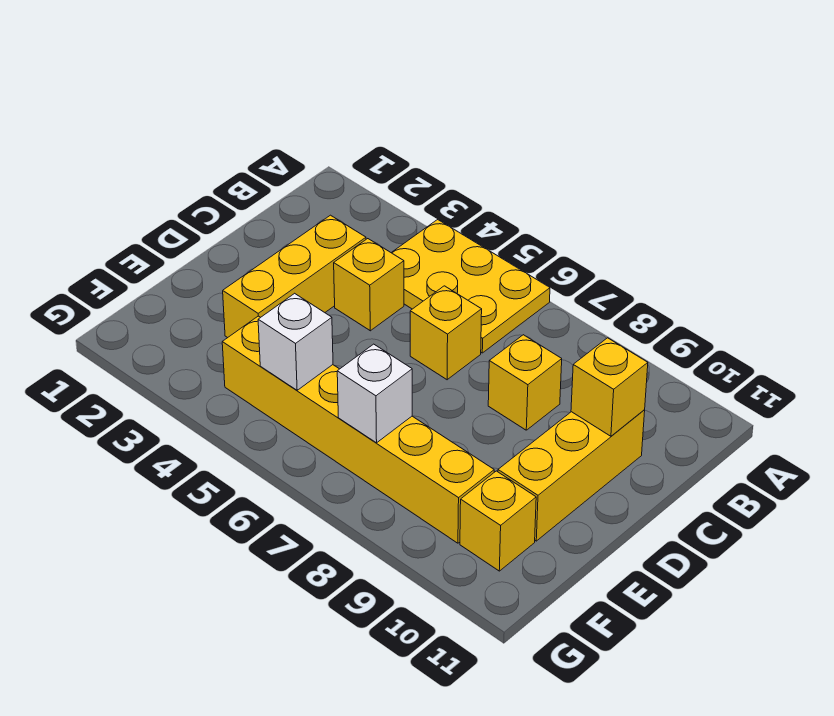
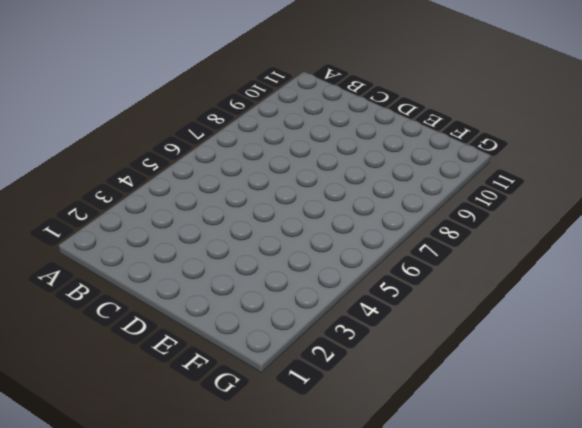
none -> yellow plate A4:B6 level 1
none -> yellow brick C3:E3 level 1

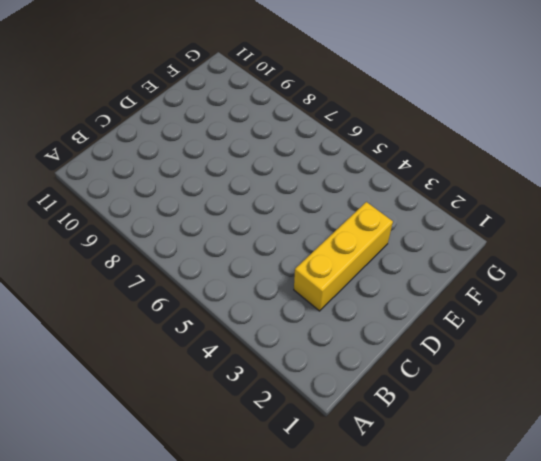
none -> yellow plate A4:B6 level 1
none -> yellow brick C4 level 1

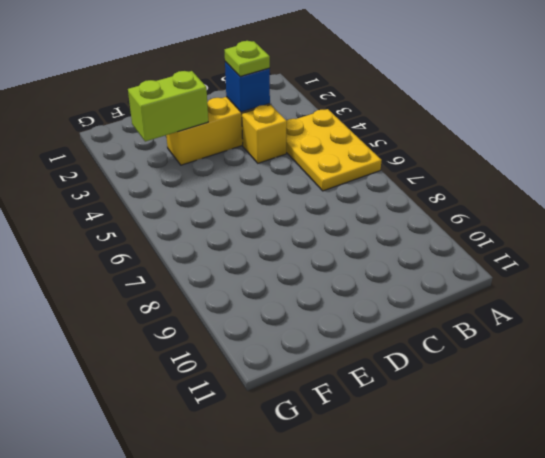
blue brick C3 level 2 -> none
lime plate C3 level 3 -> none
lime brick E3:F3 level 2 -> none
none -> yellow brick C6 level 1
none -> yellow brick C8 level 1

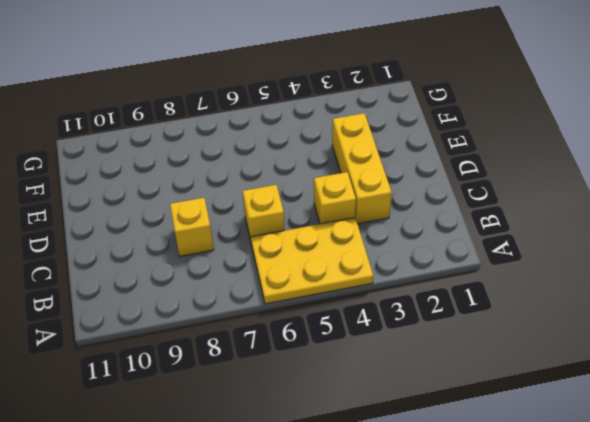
none -> yellow brick C10:E10 level 1
none -> yellow brick F4:F9 level 1

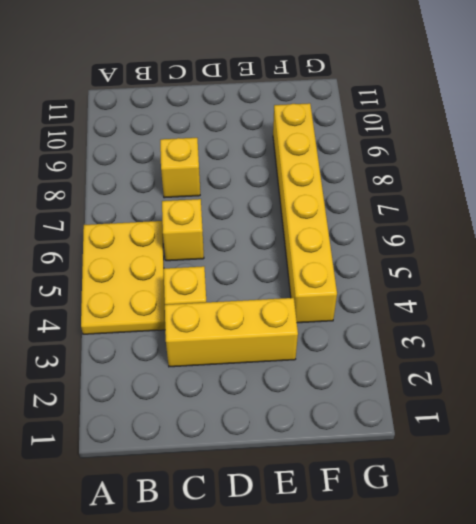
none -> yellow brick C10:E10 level 1
none -> yellow brick F10 level 1

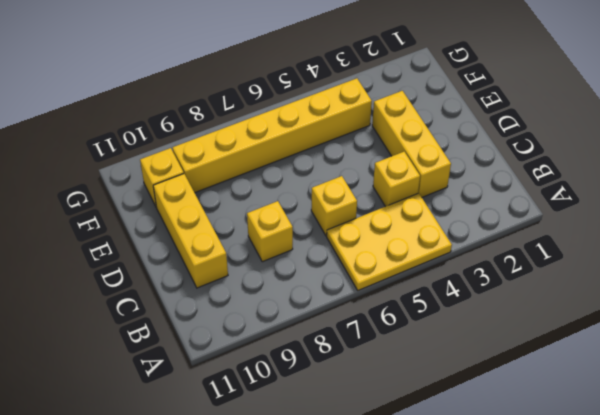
none -> yellow brick C10 level 2
none -> white brick F5 level 2

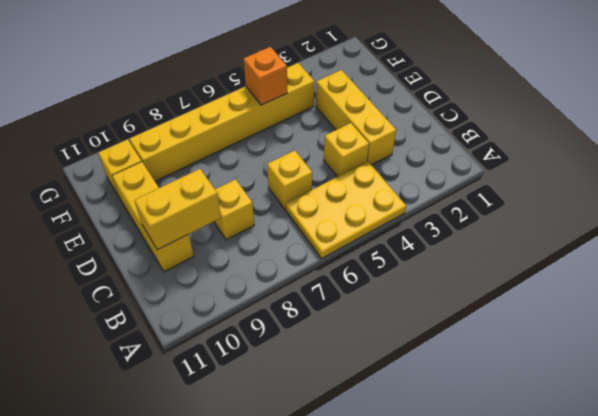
yellow brick C9:C10 level 2 -> yellow brick C10 level 2
orange brick F5 level 2 -> white brick F5 level 2
none -> white brick F7 level 2

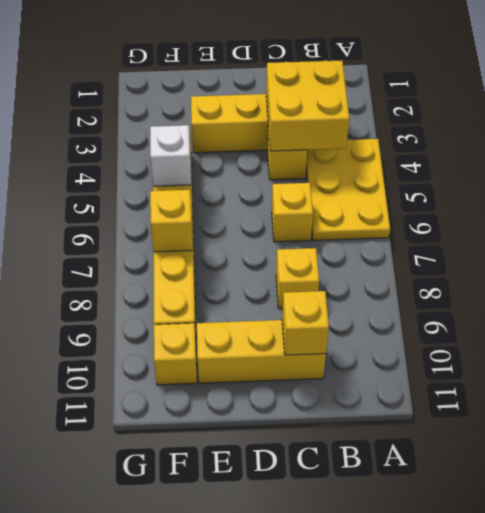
yellow brick B3:C4 level 2 -> none
yellow brick F7 level 2 -> white brick F7 level 2

